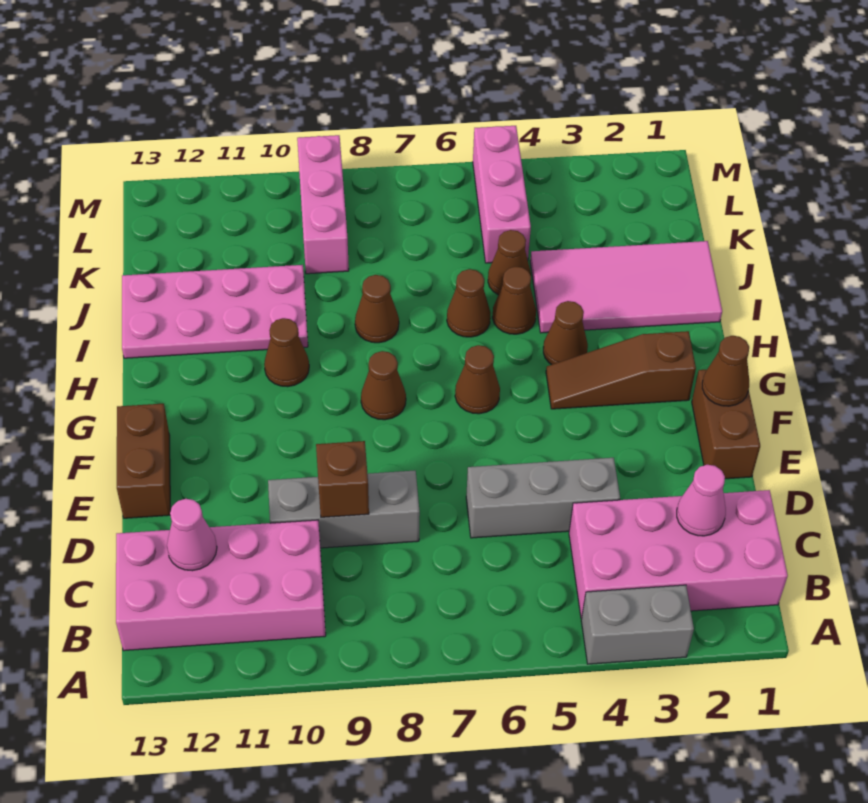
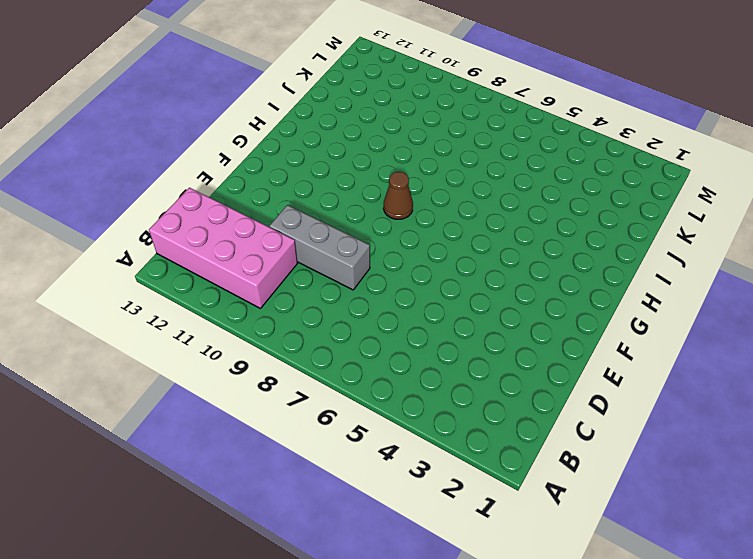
none -> grey brick A3:A4 level 1
none -> pink brick B1:C4 level 1
none -> grey brick D4:D6 level 1

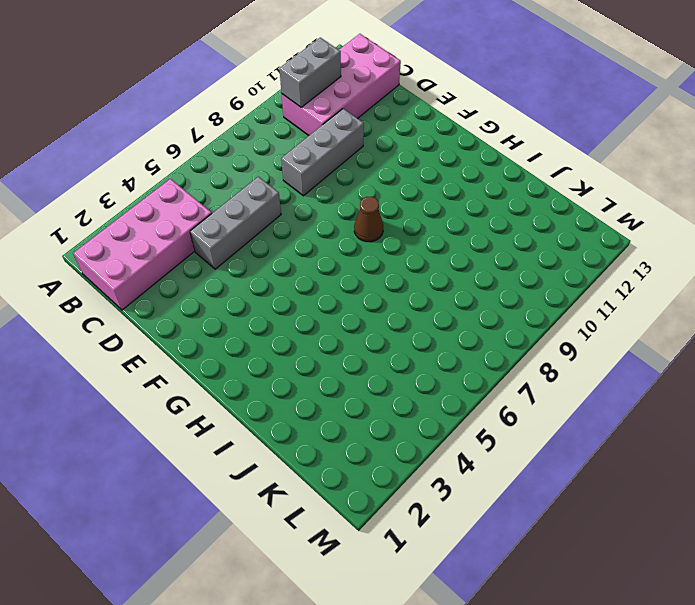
grey brick B10:B11 level 2 -> grey brick A3:A4 level 1
none -> brown brick E1:F1 level 1
none -> brown brick E13:F13 level 1
none -> brown slope G2:G4 level 1 top 2

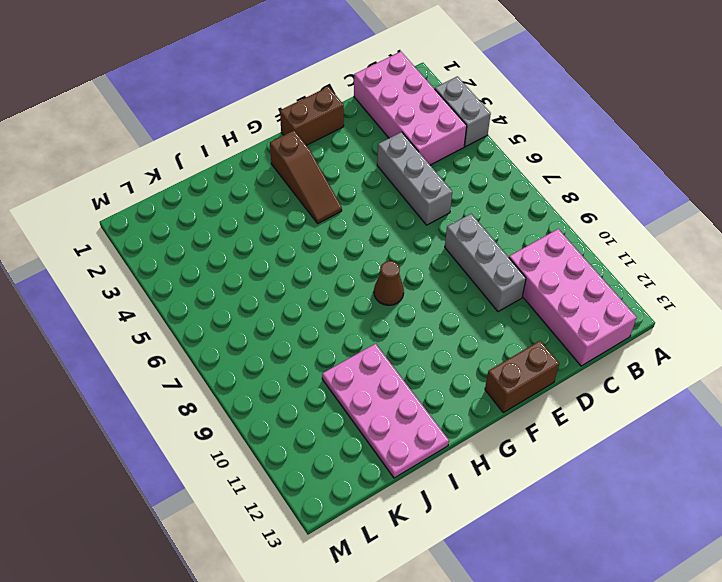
none -> brown cone G6 level 1
none -> brown cone H4 level 1
none -> brown cone H10 level 1

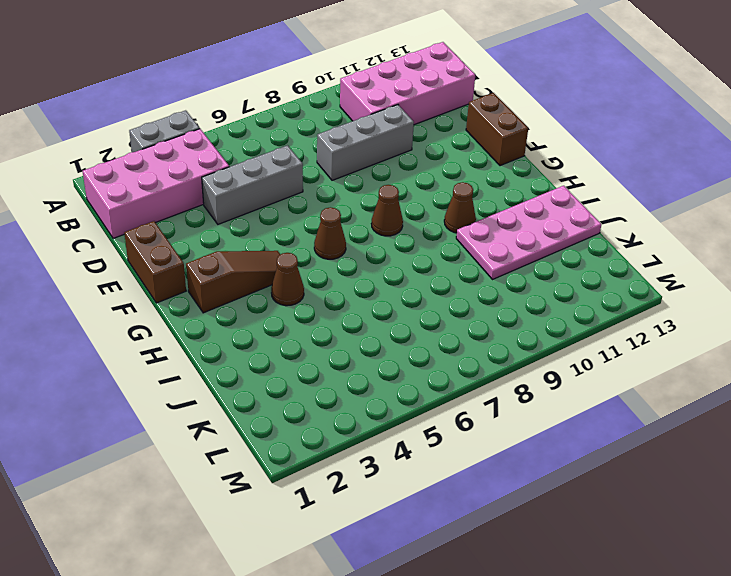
none -> pink tile I1:J4 level 1
none -> brown cone I5 level 1
none -> brown cone I6 level 1

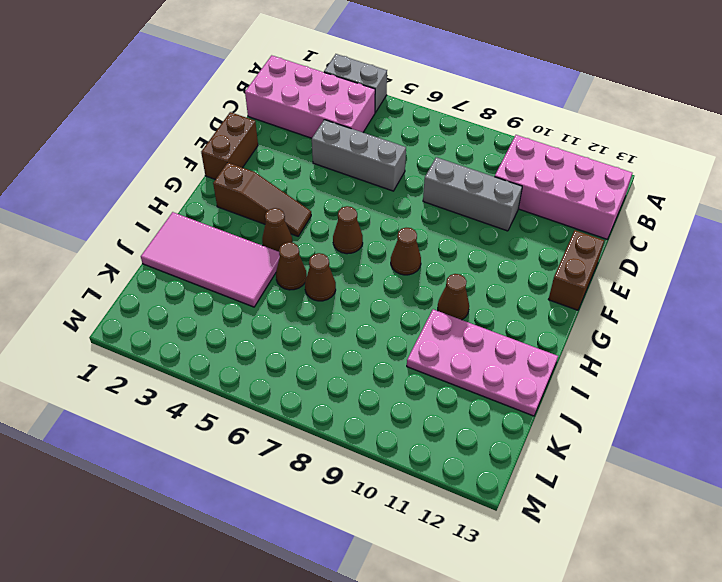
none -> brown cone I8 level 1
none -> brown cone J5 level 1
none -> pink brick K5:M5 level 1

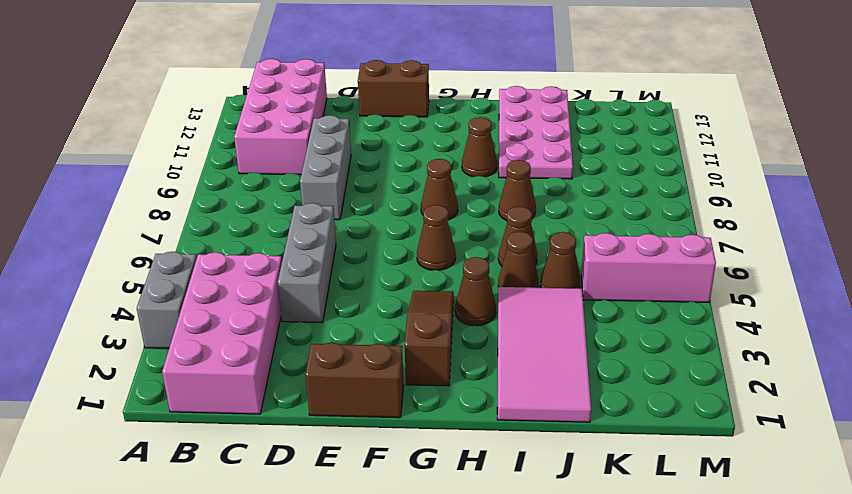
none -> pink brick K9:M9 level 1
none -> pink cone C2 level 2
none -> pink cone C12 level 2

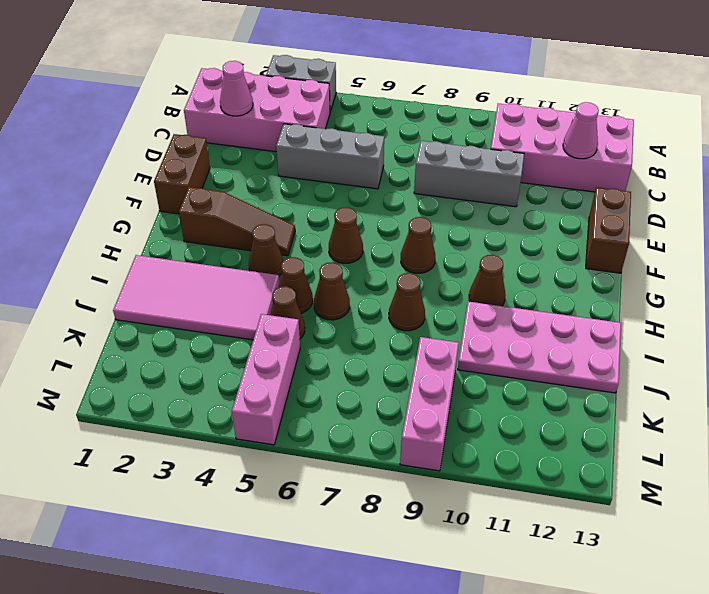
none -> brown brick D9 level 2
none -> brown cone F1 level 2

